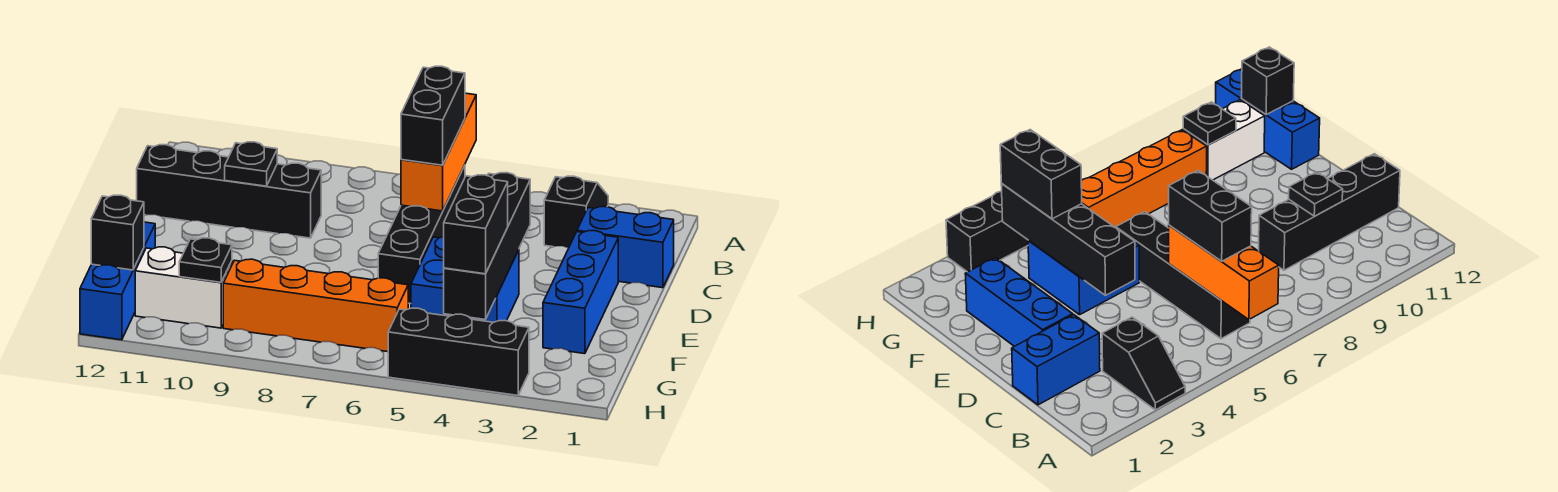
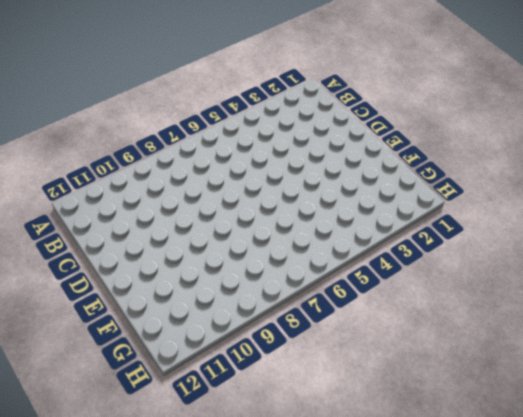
none -> black slope A3:B3 level 1 top B
none -> black brick B6:E6 level 1
none -> blue brick C1:C2 level 1

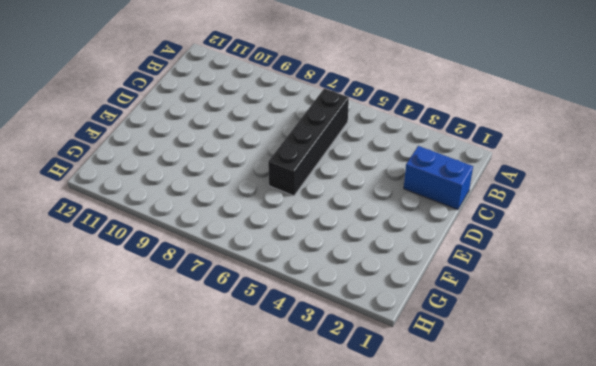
none -> black slope A3:B3 level 1 top B
none -> black brick C9:C12 level 1
none -> blue brick D2:F2 level 1

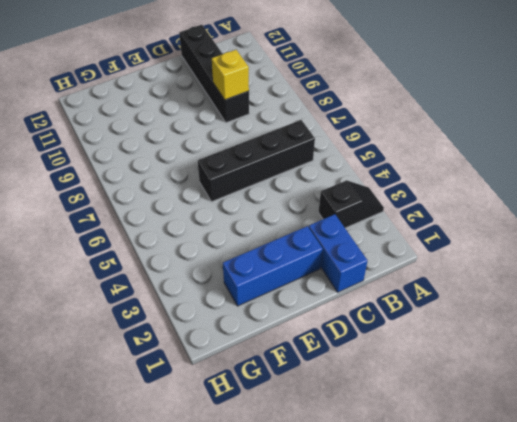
yellow brick C9 level 2 -> none
none -> blue brick E4:F5 level 1
none -> blue brick F12:H12 level 1
none -> orange brick G6:G9 level 1

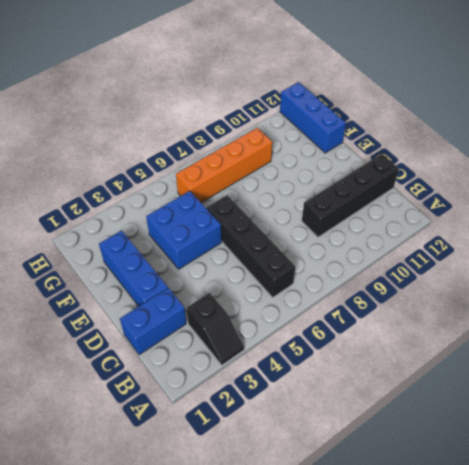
none -> white brick G10:G11 level 1
none -> black brick H3:H5 level 1
none -> orange brick A6:C6 level 2

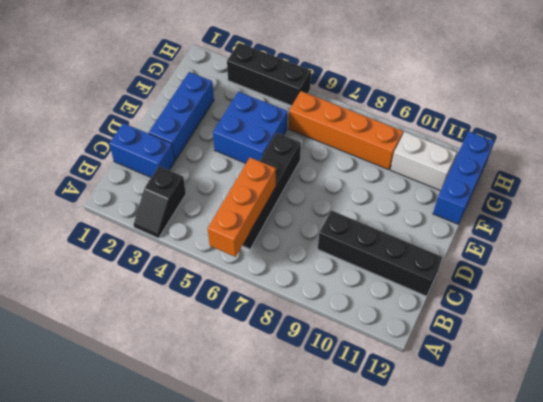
none -> black plate C10 level 2
none -> black brick D4:G4 level 2
none -> black plate G10 level 2

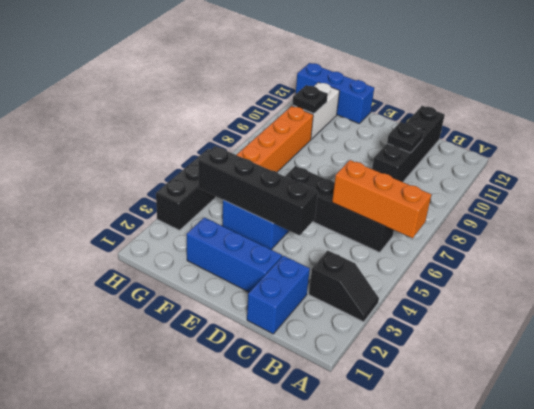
none -> black brick G12 level 2
none -> black brick B6:C6 level 3
none -> black brick F4:G4 level 3

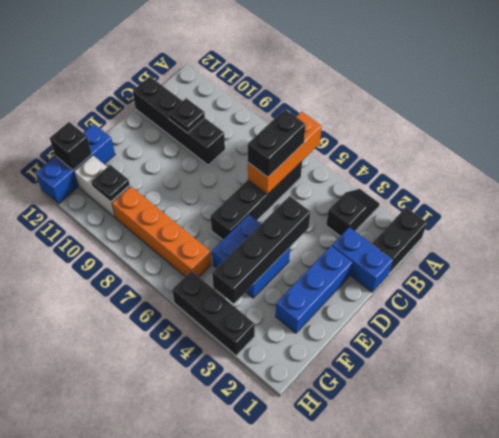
black brick A1:B1 level 1 -> black brick F4:G4 level 3

